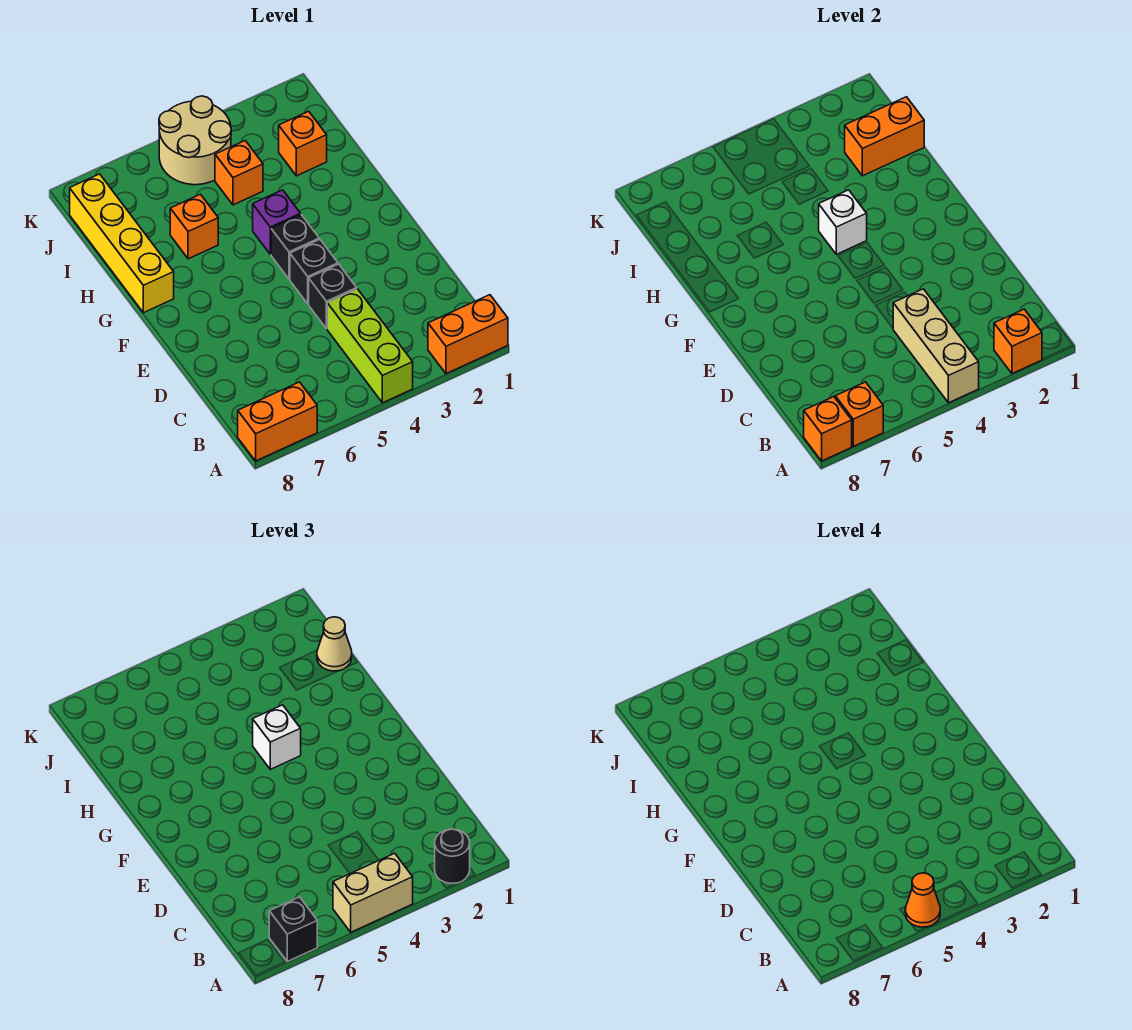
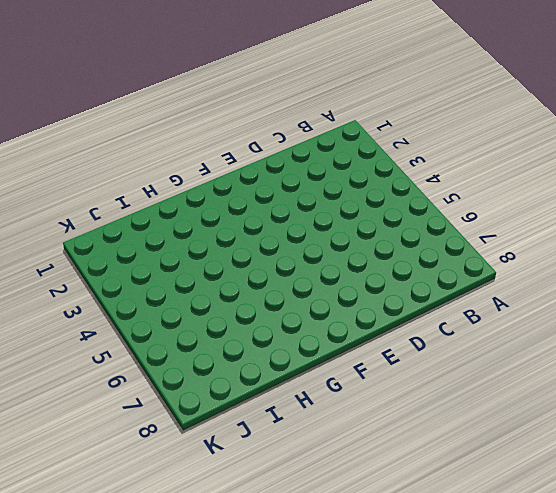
none -> orange brick A1:A2 level 1
none -> lime brick A4:C4 level 1
none -> orange brick A7:A8 level 1

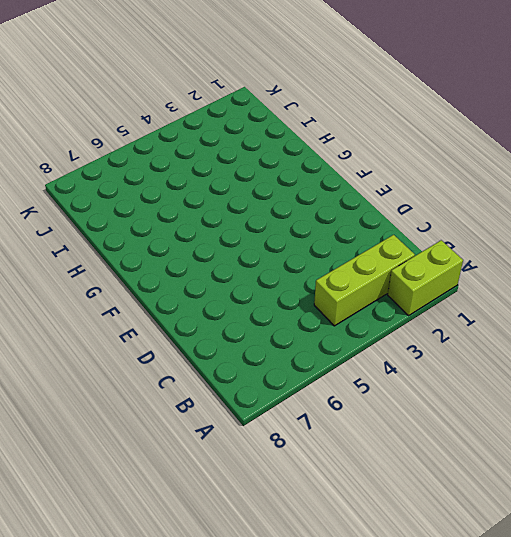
lime brick A1:A2 level 1 -> orange brick A1:A2 level 1
lime brick B2:B4 level 1 -> lime brick A4:C4 level 1
none -> orange brick A7:A8 level 1
none -> black brick D4 level 1
none -> black brick E4 level 1

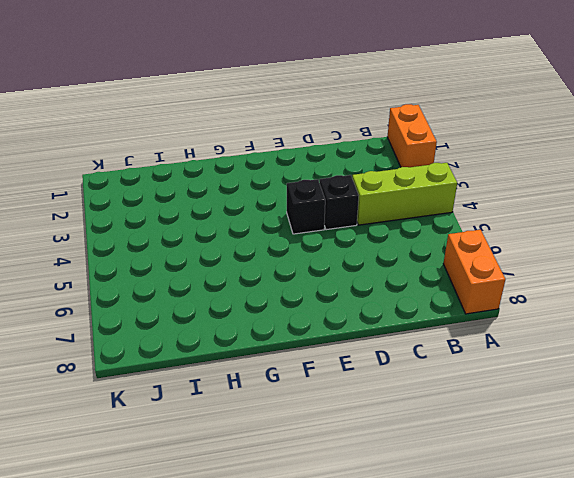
none -> black brick F4 level 1
none -> purple brick G4 level 1
none -> yellow brick G8:J8 level 1

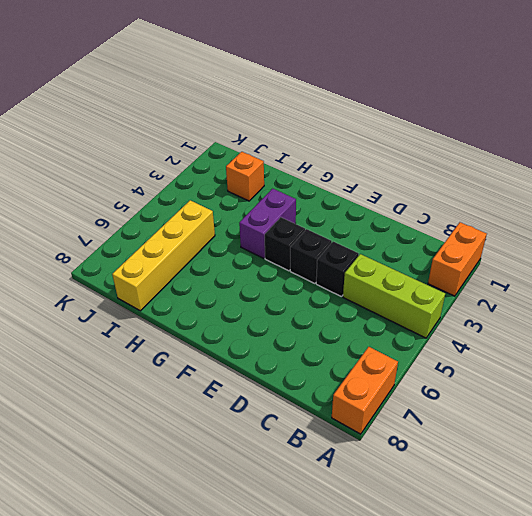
purple brick G3:G4 level 1 -> purple brick G4 level 1
yellow brick I5:I8 level 1 -> yellow brick G8:J8 level 1
none -> orange brick H6 level 1
none -> orange brick I4 level 1
none -> tan round brick J4:K5 level 1

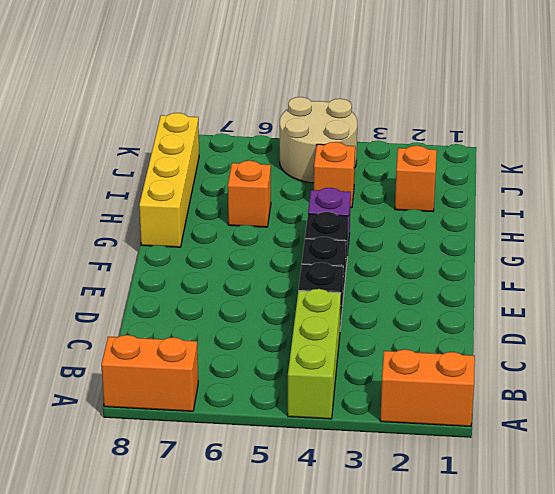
none -> orange brick A2 level 2
none -> tan brick A4:C4 level 2
none -> orange brick A7 level 2

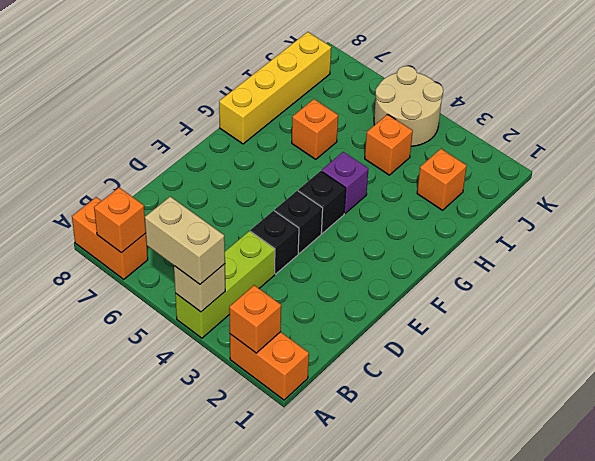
tan brick A4 level 2 -> tan brick A4:C4 level 2
none -> orange brick A8 level 2
none -> white brick G4 level 2
none -> orange brick I1:I2 level 2

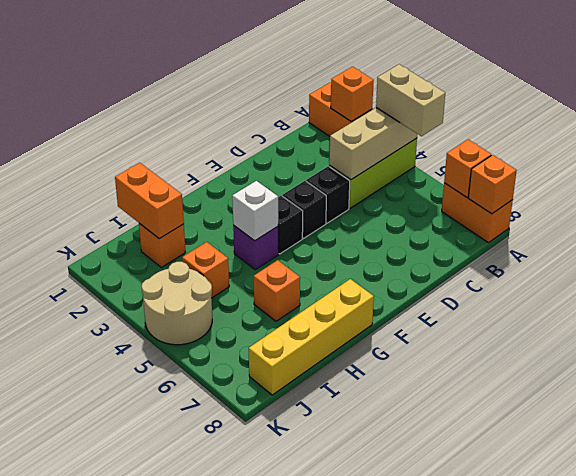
none -> black round brick A2 level 3
none -> black brick A7 level 3
none -> white brick G4 level 3

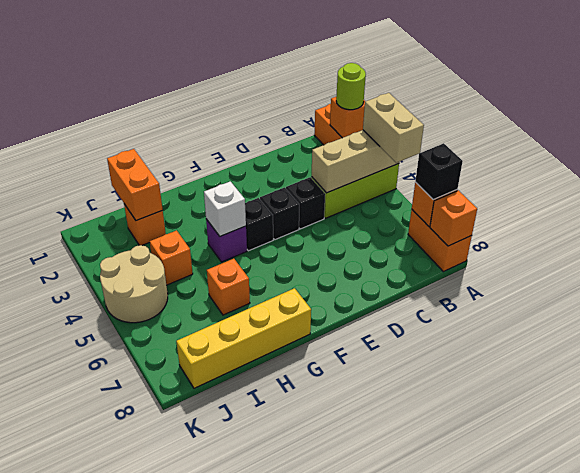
lime round brick A2 level 3 -> black round brick A2 level 3
none -> white brick G4 level 3
none -> tan cone I1 level 3
none -> orange cone A5 level 4

